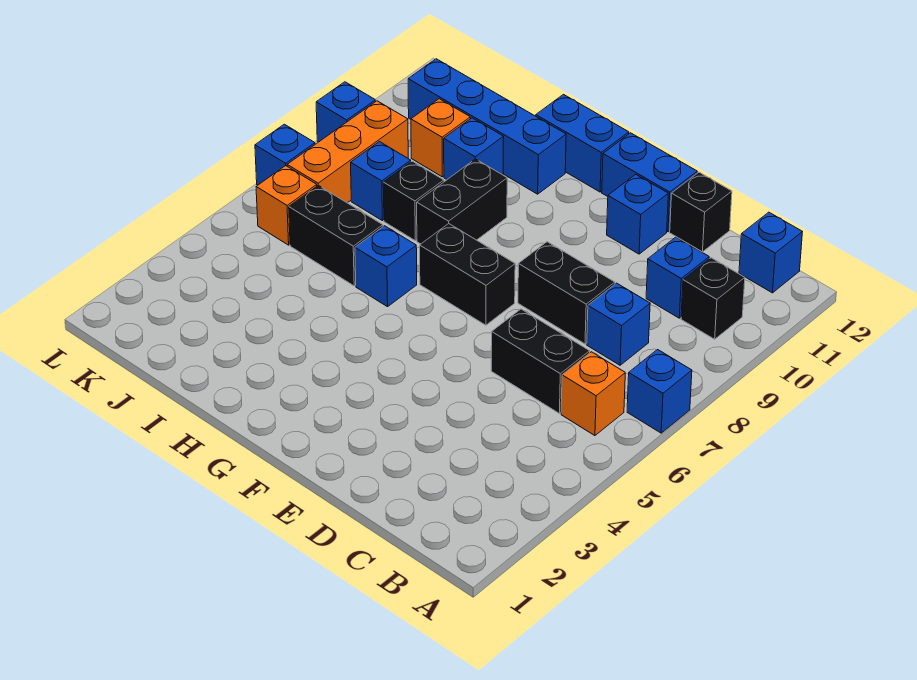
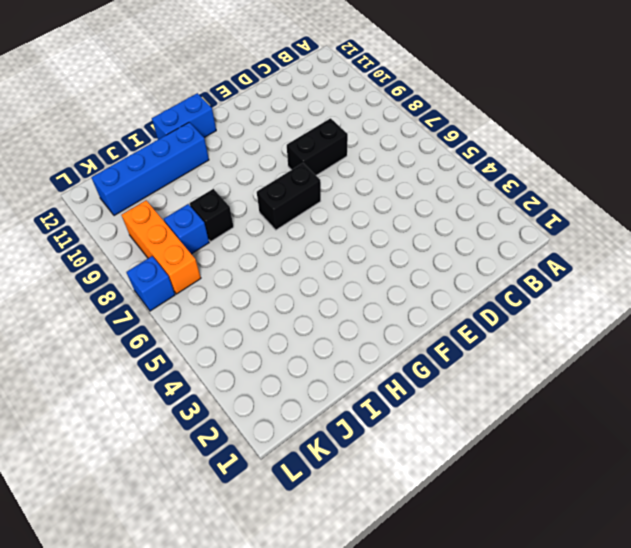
none -> blue brick A7 level 1
none -> orange brick B6 level 1
none -> black brick B10 level 1

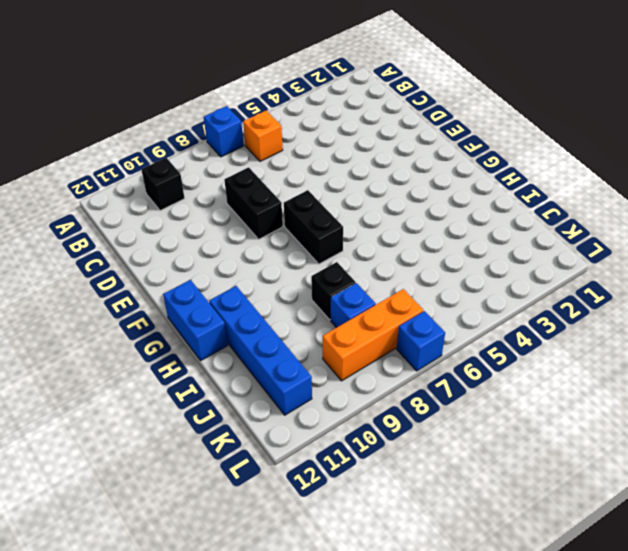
none -> blue brick B12 level 1
none -> black brick C6:D6 level 1
none -> blue brick C8 level 1

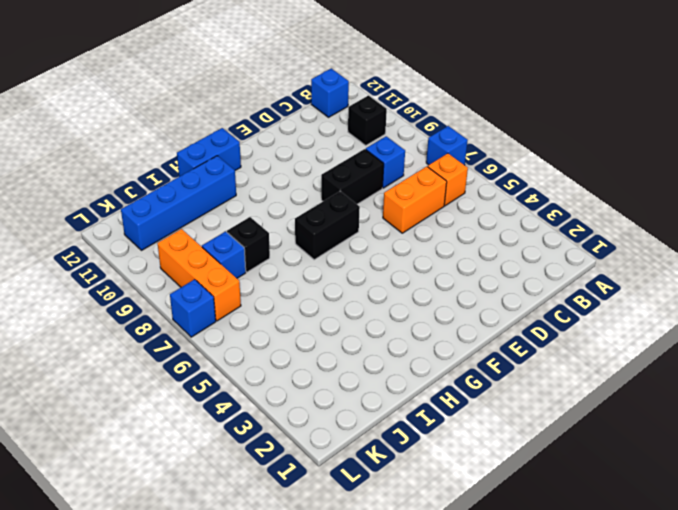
orange brick C6:D6 level 1 -> black brick C6:D6 level 1
none -> blue brick C10 level 1
none -> black brick D12 level 1
none -> blue brick E11 level 1

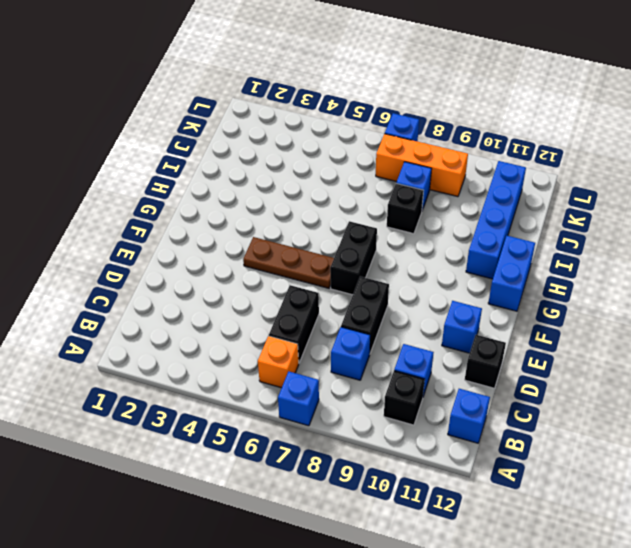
brown plate F4:F6 level 1 -> none
none -> blue brick E12:F12 level 1
none -> blue brick H6 level 1
none -> black brick H8:H9 level 1

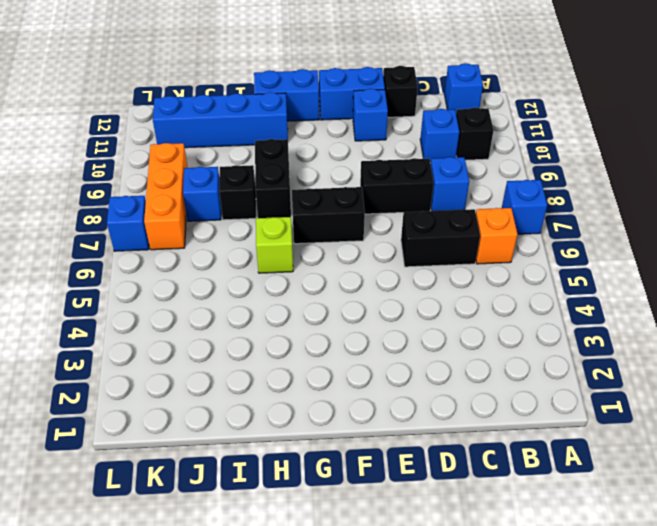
lime brick H6 level 1 -> blue brick H6 level 1
none -> black brick I6:J6 level 1
none -> blue brick I10 level 1
none -> orange brick J10 level 1

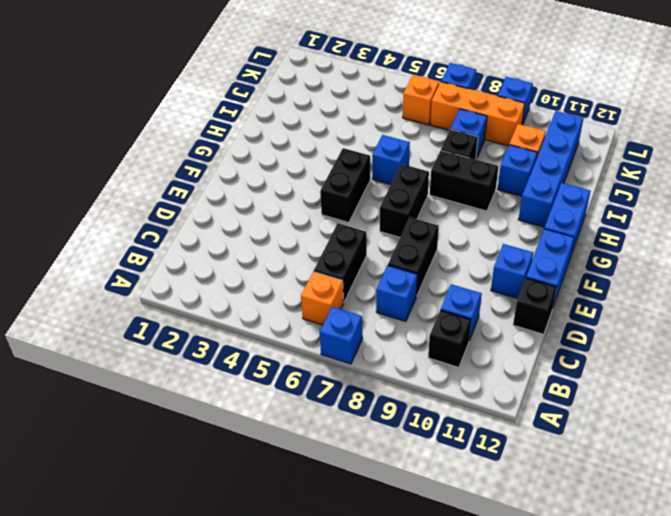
black brick F5:G5 level 1 -> black brick I6:J6 level 1
none -> blue brick B12 level 1

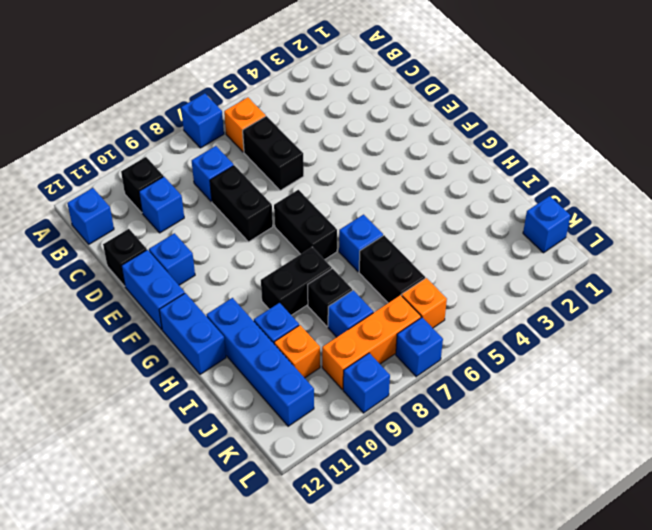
blue brick K1 level 1 -> none

